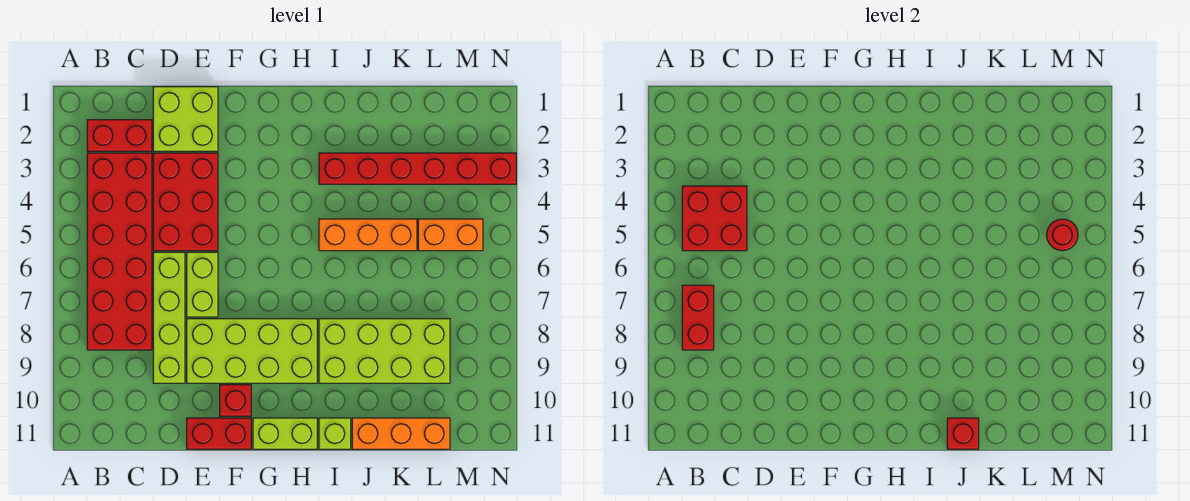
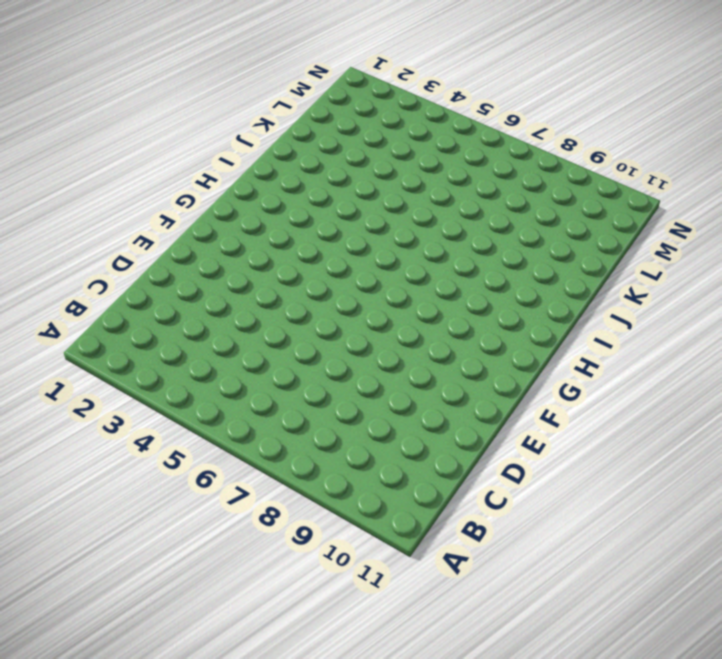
none -> red brick B2:C2 level 1
none -> red brick B3:C8 level 1
none -> lime brick D1:E2 level 1

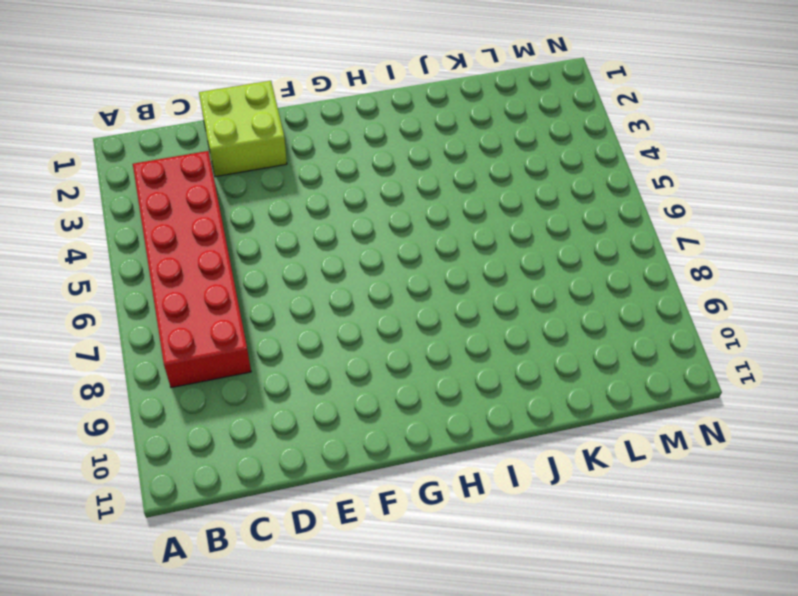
none -> red brick B2:C2 level 1
none -> red brick D3:E5 level 1
none -> lime brick D6:D9 level 1

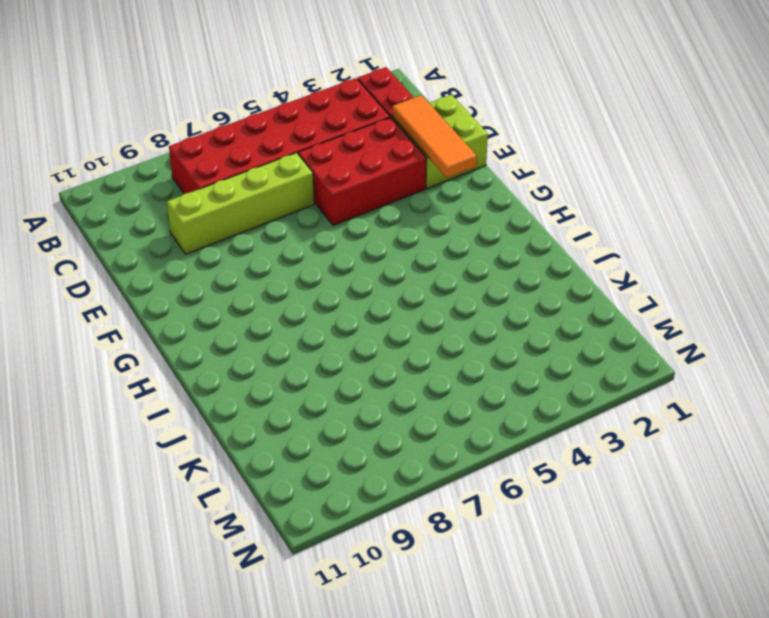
orange tile D2:F2 level 2 -> none
none -> lime brick E6:E7 level 1
none -> lime brick E8:H9 level 1
none -> red brick E11:F11 level 1

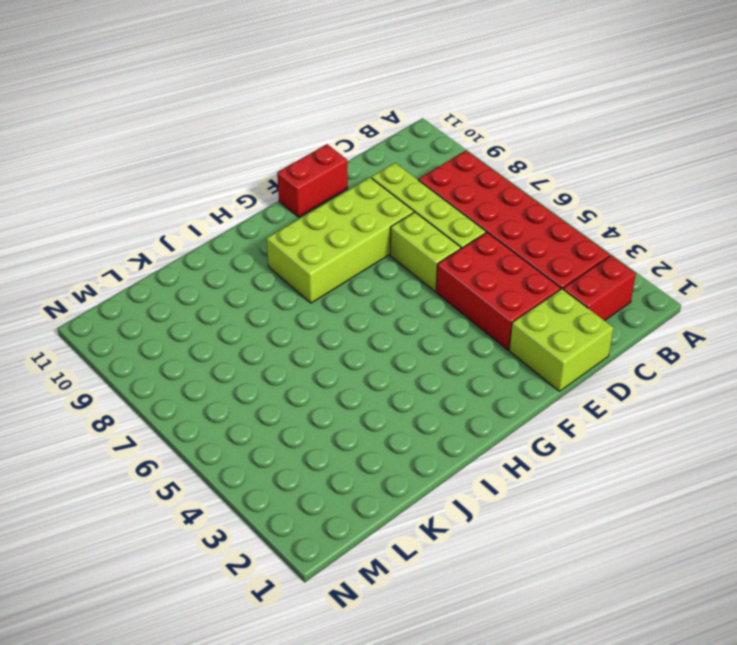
none -> red brick F10 level 1
none -> lime brick G11:H11 level 1
none -> red brick I3:N3 level 1

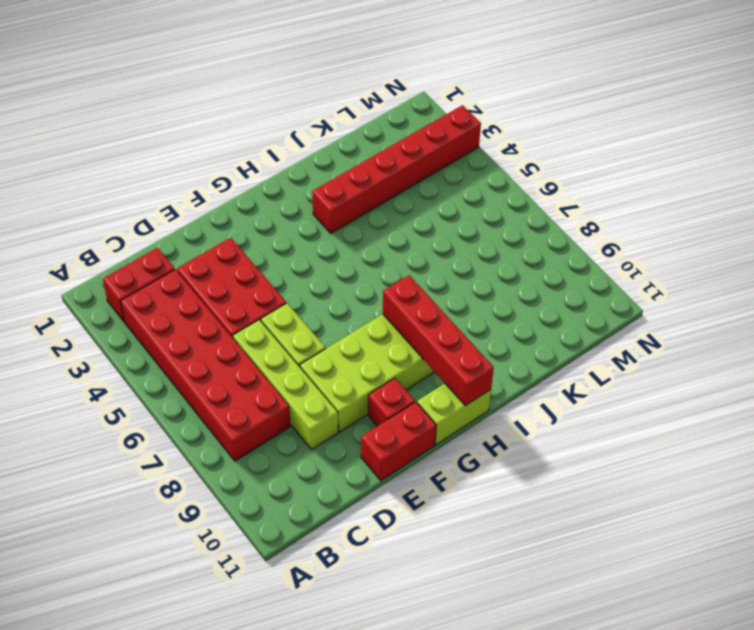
red brick H8:H11 level 2 -> none
none -> lime brick D1:E2 level 1
none -> orange brick I5:K5 level 1
none -> lime brick I8:L9 level 1

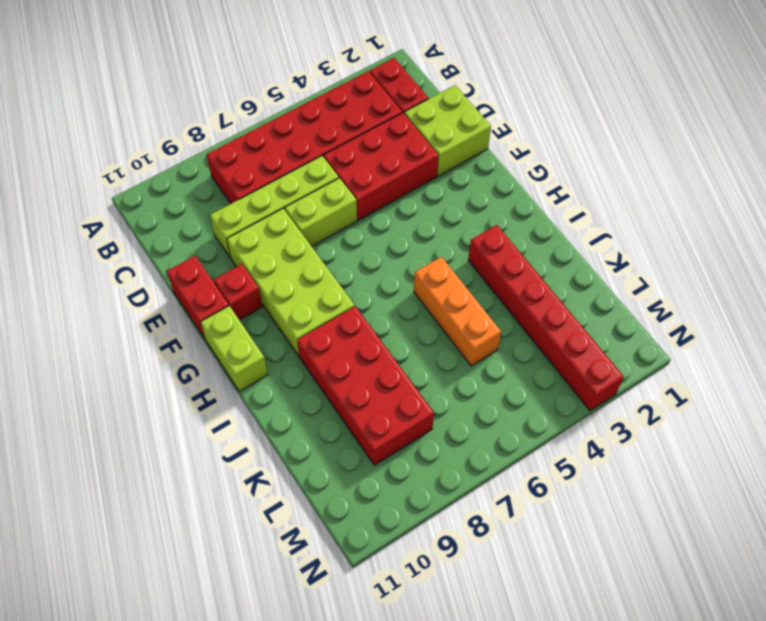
red brick I8:L9 level 1 -> lime brick I8:L9 level 1
none -> lime brick I11 level 1
none -> orange brick J11:L11 level 1
none -> orange brick L5:M5 level 1

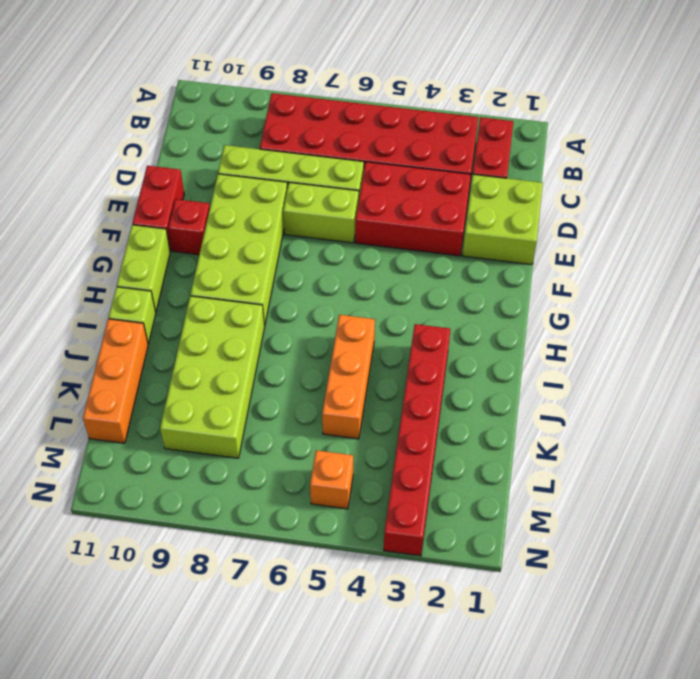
orange brick M5 level 1 -> orange brick L5:M5 level 1
none -> red brick B4:C5 level 2
none -> red brick B7:B8 level 2
none -> red brick J11 level 2

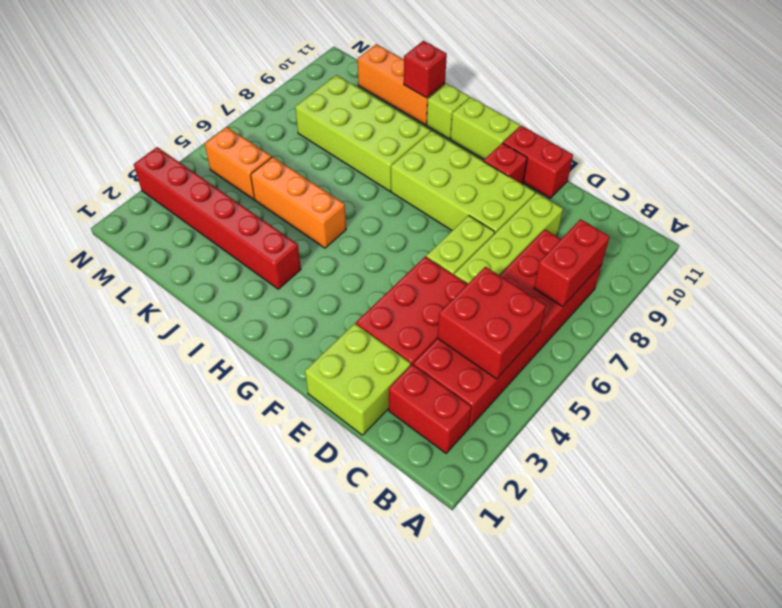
none -> red round brick M5 level 2

